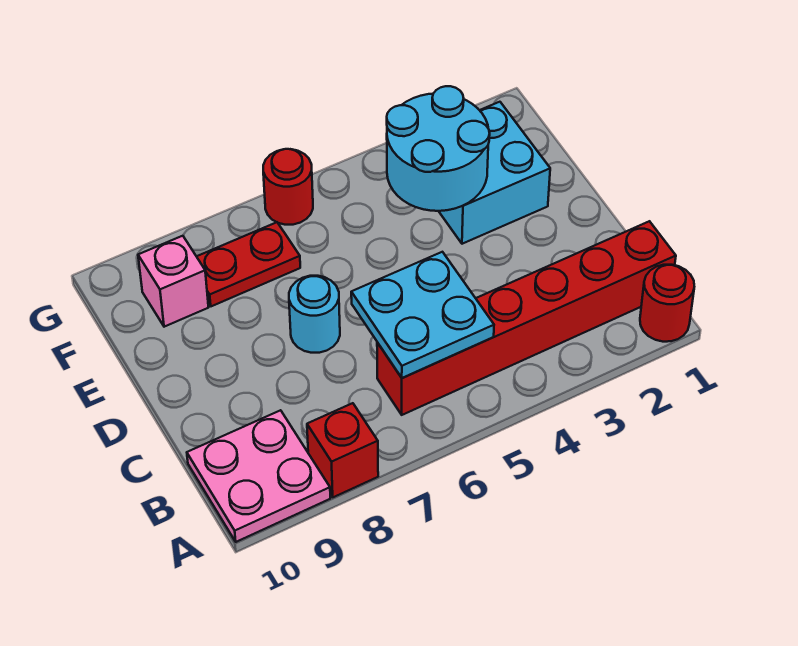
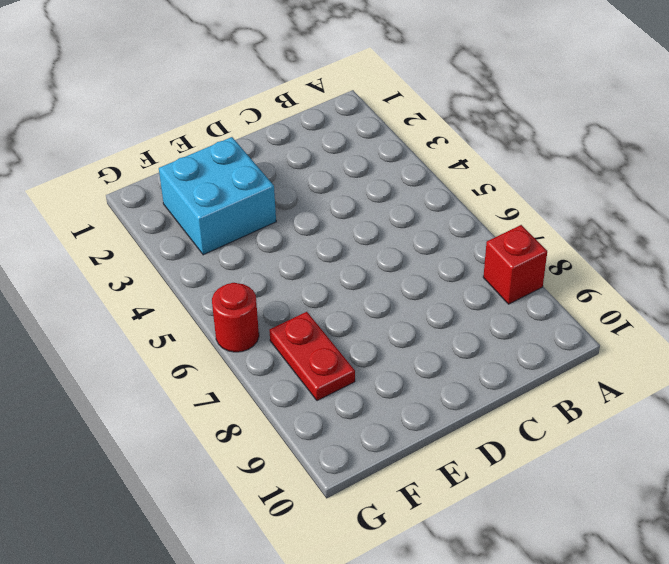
none -> red round brick A1 level 1
none -> pink plate A9:B10 level 1

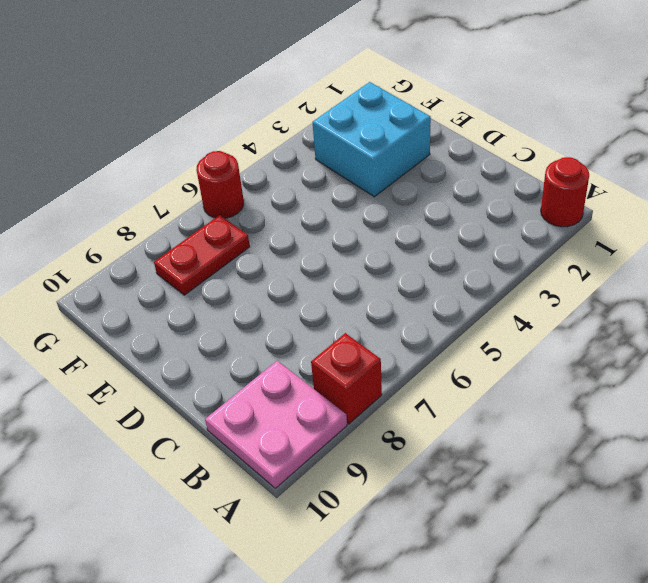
none -> red brick B1:B6 level 1
none -> cyan round brick D7 level 1

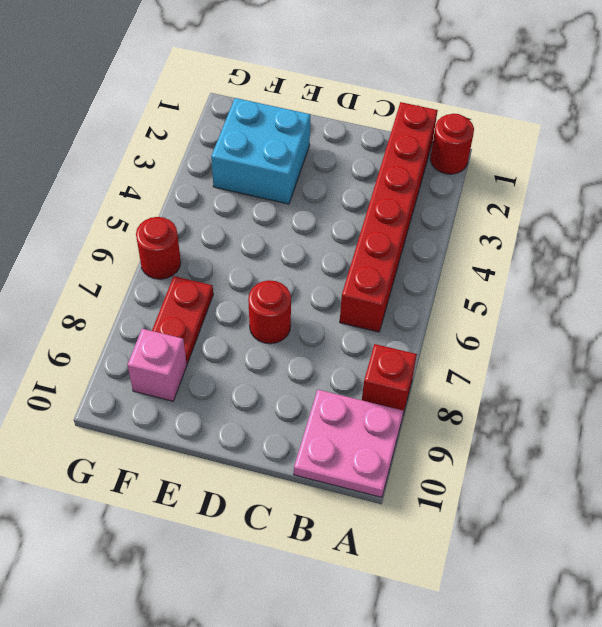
red round brick D7 level 1 -> cyan round brick D7 level 1
none -> cyan plate B5:C6 level 2
none -> cyan round brick E3:F4 level 2

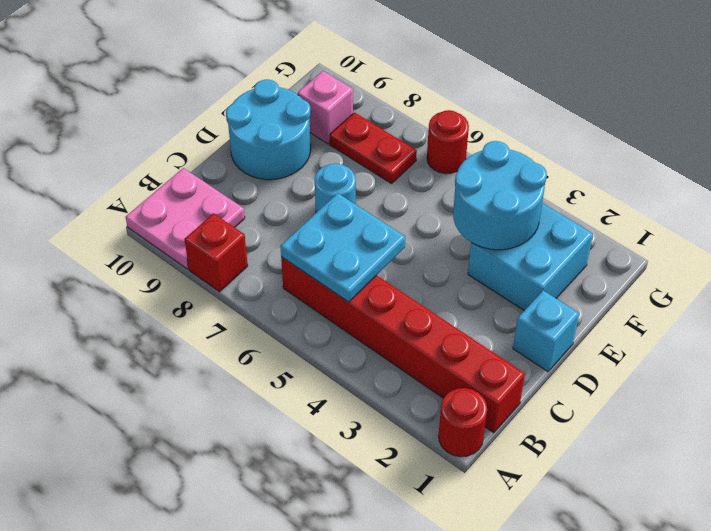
cyan brick D1 level 1 -> none
cyan round brick D9:E10 level 1 -> none

